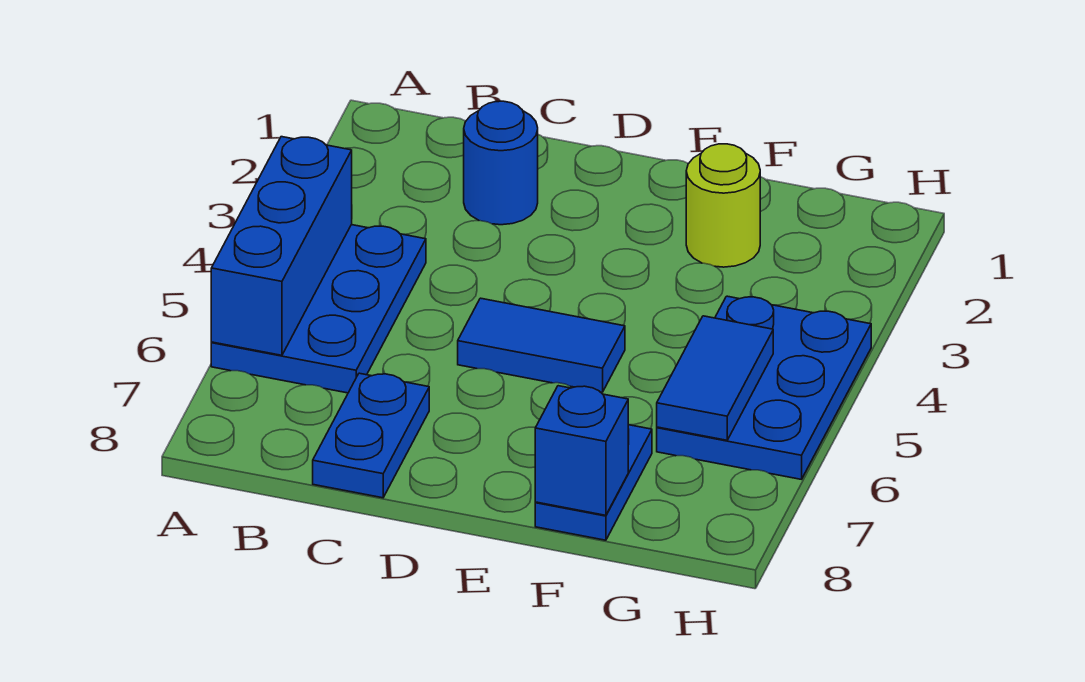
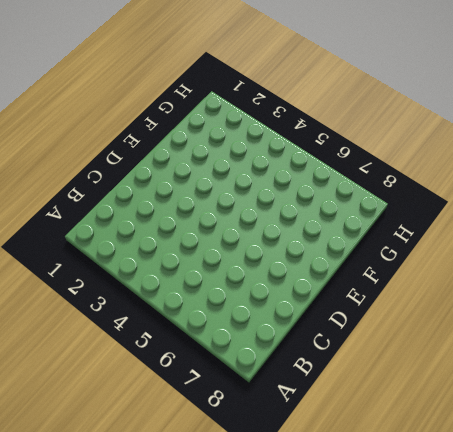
none -> blue plate A4:B6 level 1
none -> blue round brick C2 level 1

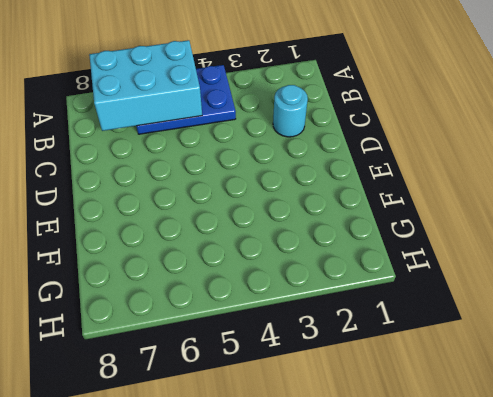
cyan brick A5:B7 level 2 -> blue brick A4:A6 level 2
cyan round brick C2 level 1 -> blue round brick C2 level 1
none -> blue plate C7:C8 level 1
none -> blue tile D5:E5 level 1

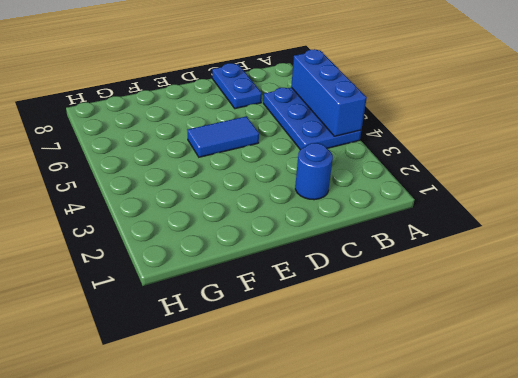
none -> lime round brick F2 level 1
none -> blue plate F7:F8 level 1

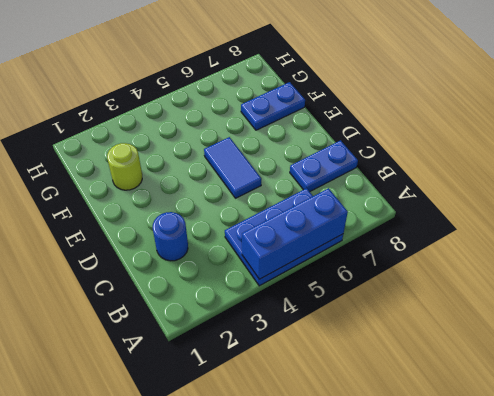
none -> blue plate G4:H6 level 1
none -> blue brick F8 level 2

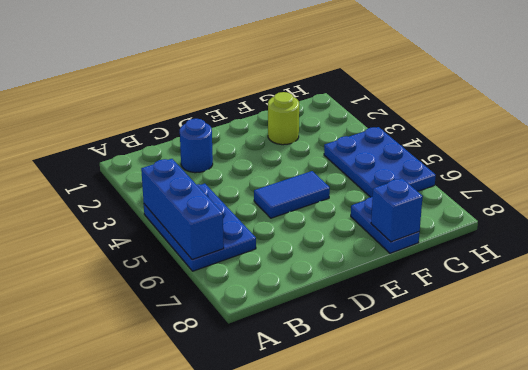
none -> blue plate C7:C8 level 1
none -> blue tile G5:G6 level 2

